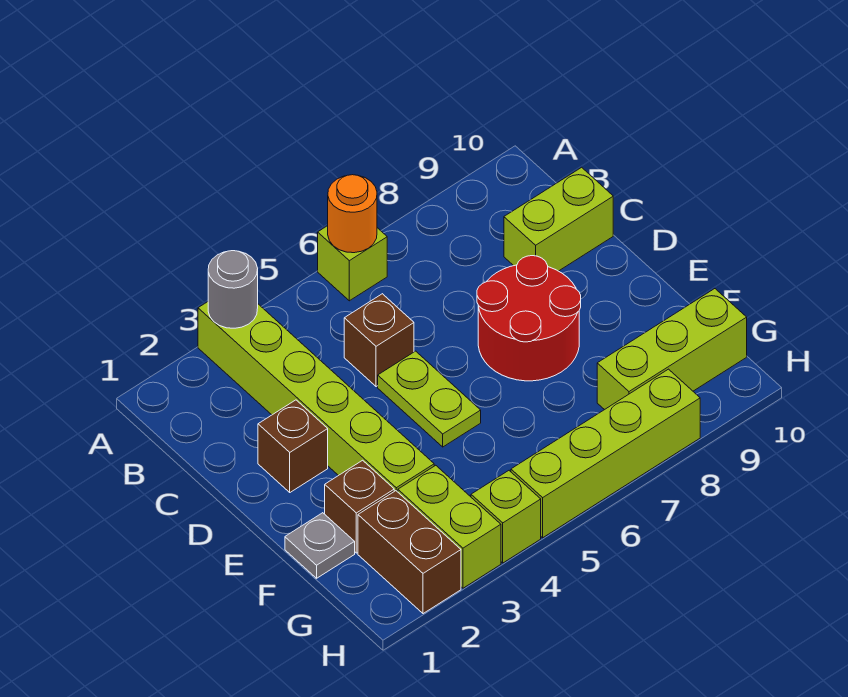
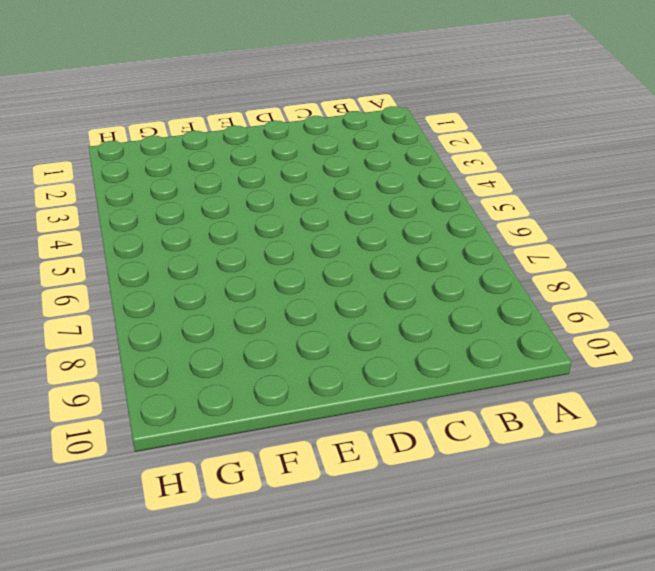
none -> lime brick A3:F3 level 1
none -> lime brick A6 level 1
none -> brown brick C5 level 1

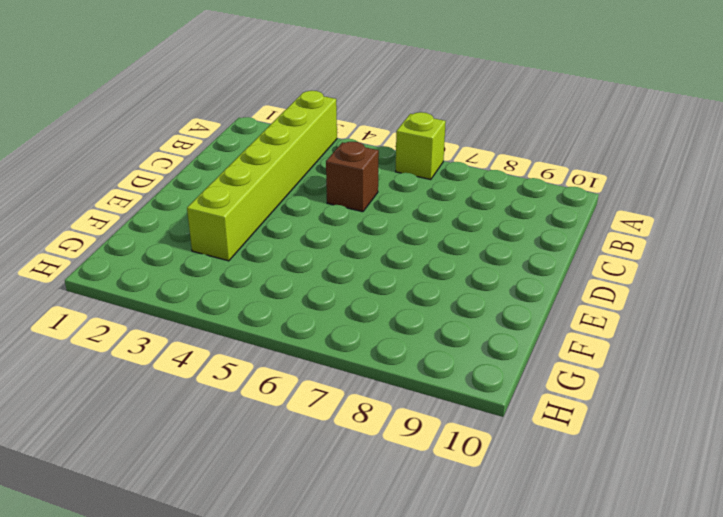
none -> lime brick C9:C10 level 1
none -> brown brick D2 level 1
none -> lime plate D5:E5 level 1

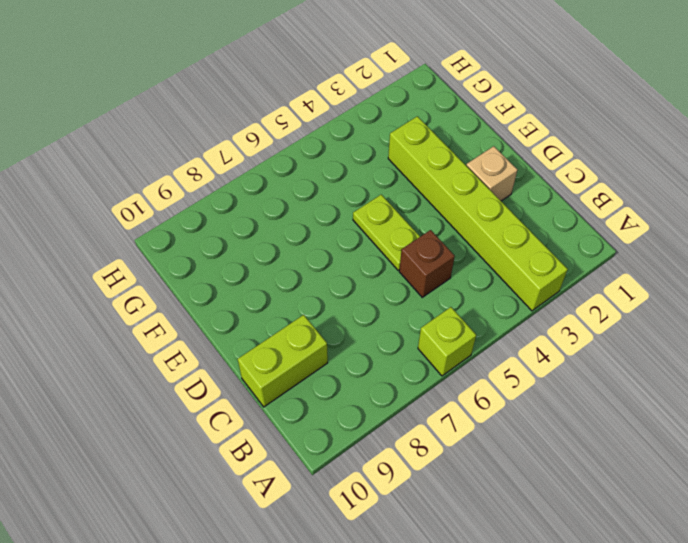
tan brick D2 level 1 -> brown brick D2 level 1
none -> red round brick D7:E8 level 1
none -> grey plate F1 level 1
none -> brown brick F2 level 1

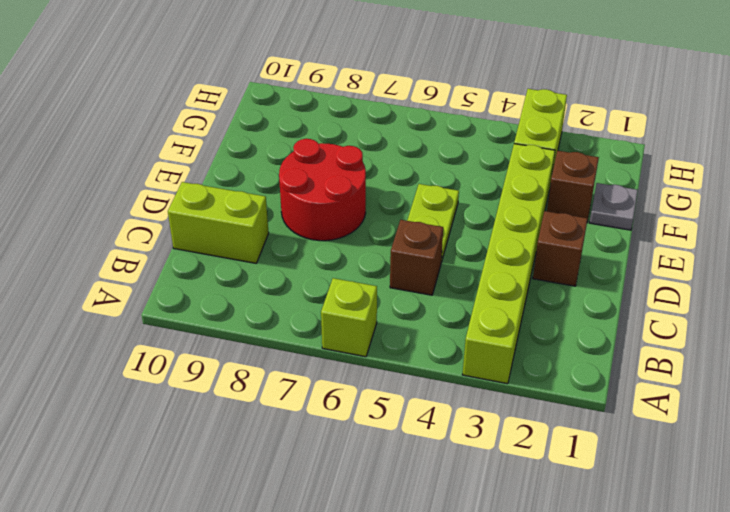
none -> brown brick G2:H2 level 1
none -> lime brick G8:G10 level 1
none -> lime brick H4 level 1

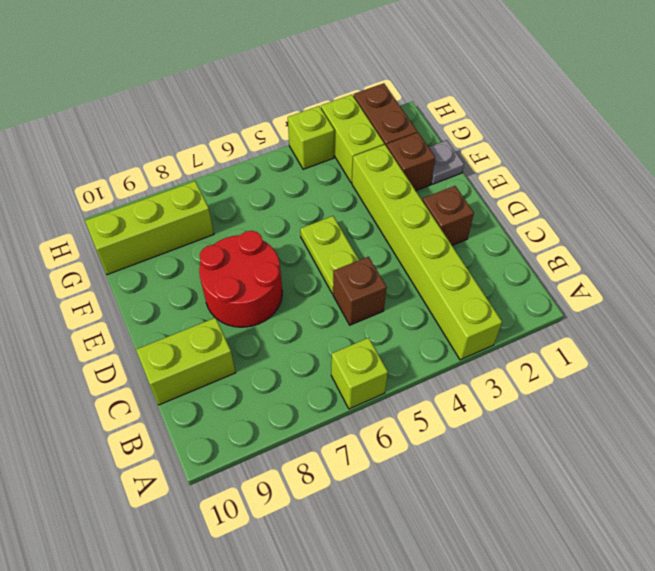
none -> lime brick H5:H8 level 1
none -> grey round brick A3 level 2
none -> orange round brick A6 level 2

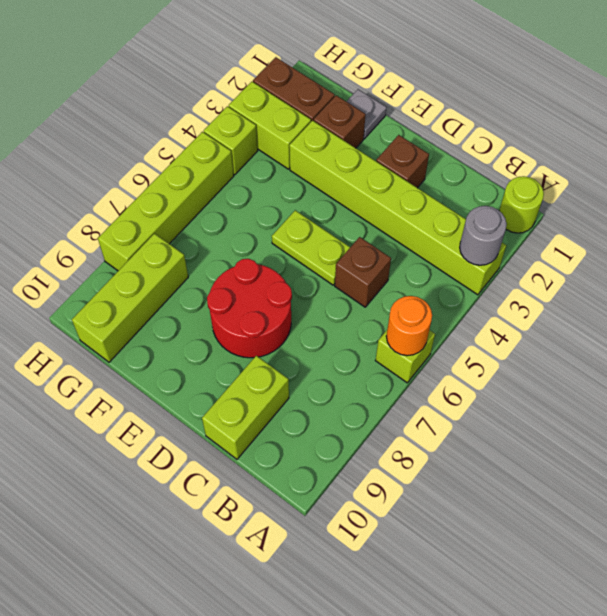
lime round brick A1 level 1 -> none

